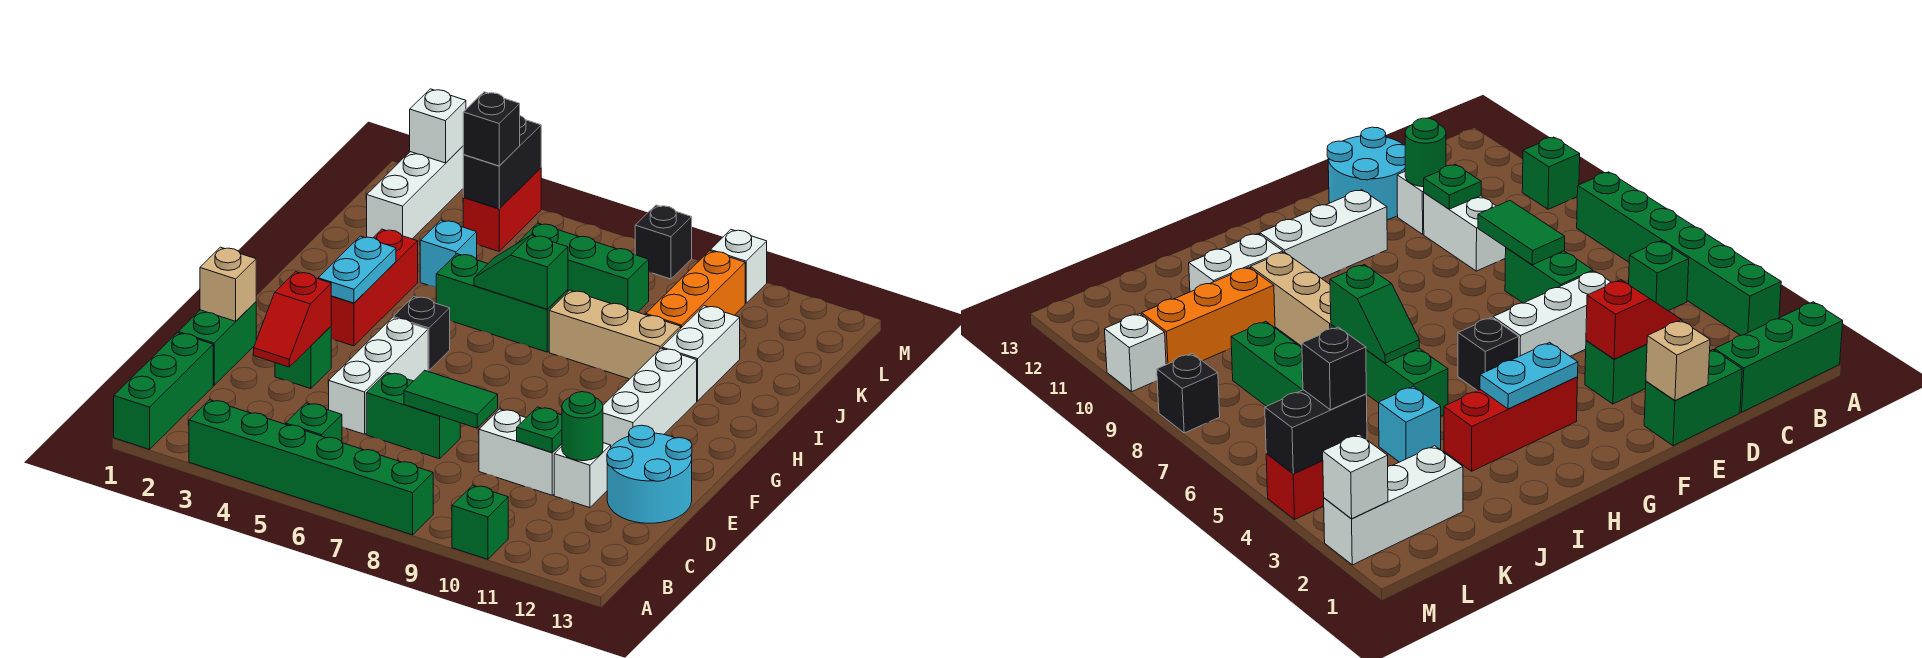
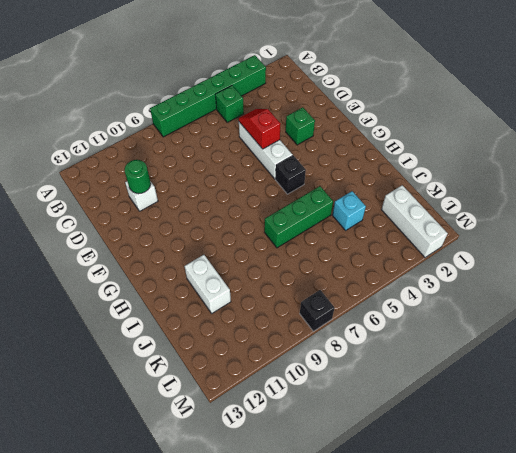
red slope D5:E5 level 2 top E -> red slope D3:E3 level 2 top E
none -> green brick A1:C1 level 1
none -> green brick A10 level 1
none -> green brick D1:E1 level 1
none -> green brick D6:D7 level 1

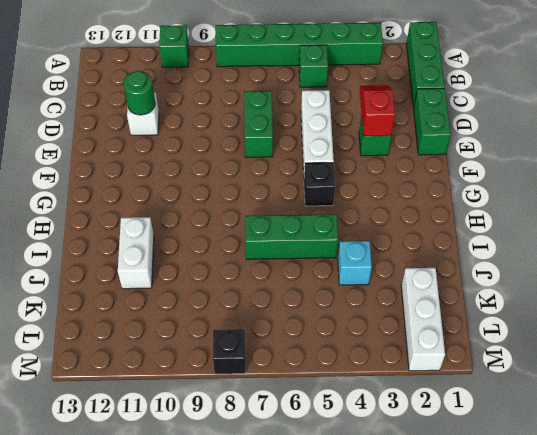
green brick D7:E7 level 1 -> green brick D6:D7 level 1
none -> white brick D9:D10 level 1
none -> cyan round brick D12:E13 level 1
none -> white brick F11:H11 level 1
none -> red brick G3:I3 level 1

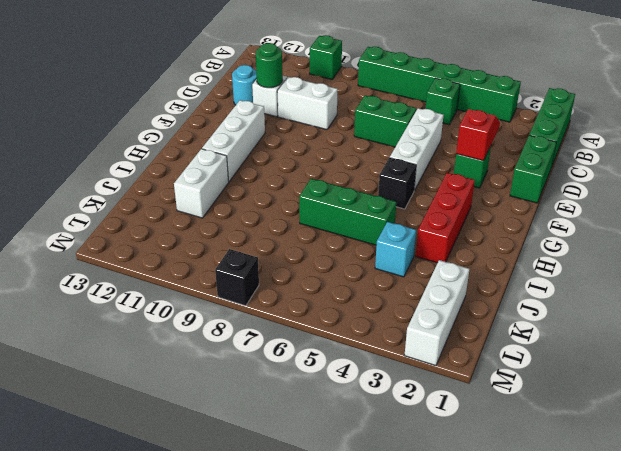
cyan round brick D12 level 1 -> cyan round brick D12:E13 level 1
none -> tan brick I8:I10 level 1
none -> orange brick J10:L10 level 1
none -> green brick K6:K8 level 1
none -> red brick L4:M4 level 1

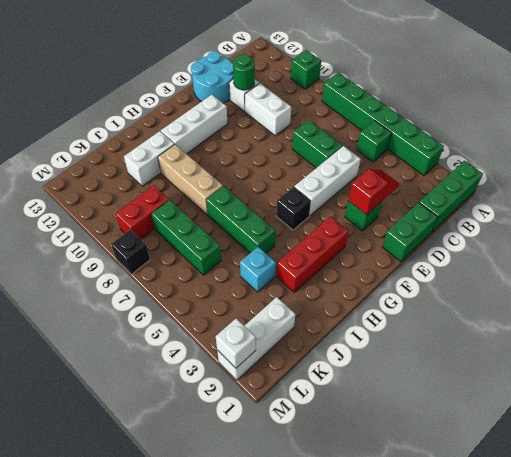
red brick K9:L9 level 1 -> red brick L4:M4 level 1
none -> orange brick J10:L10 level 1
none -> white brick M10 level 1
none -> green tile D7:D8 level 2
none -> green plate D10 level 2

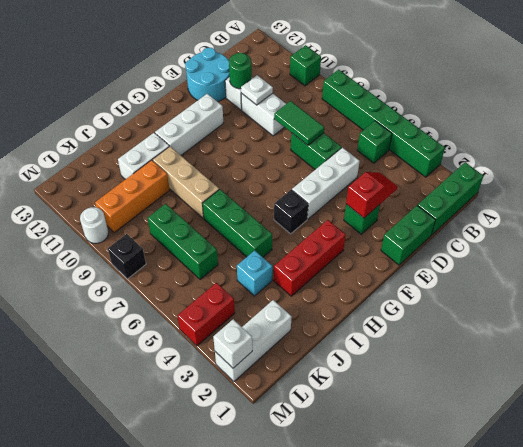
white plate D10 level 2 -> green plate D10 level 2
white round brick M10 level 1 -> white brick M10 level 1
none -> tan brick E1 level 2
none -> cyan plate G3:H3 level 2
none -> green slope I6:I7 level 2 top 7
none -> black brick L4:M4 level 2

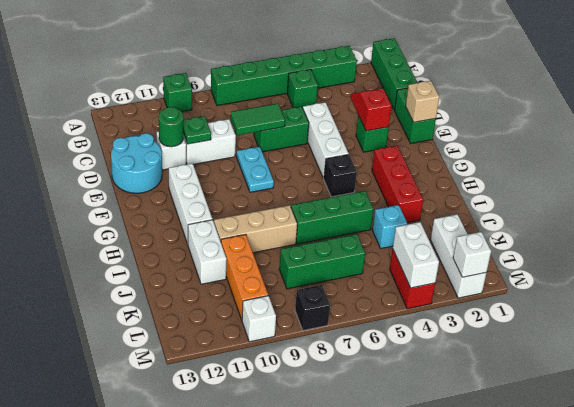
cyan plate E8:F8 level 1 -> cyan plate G3:H3 level 2
white brick L4:M4 level 2 -> black brick L4:M4 level 2
none -> green slope I6:I7 level 2 top 7
none -> black brick L4 level 3

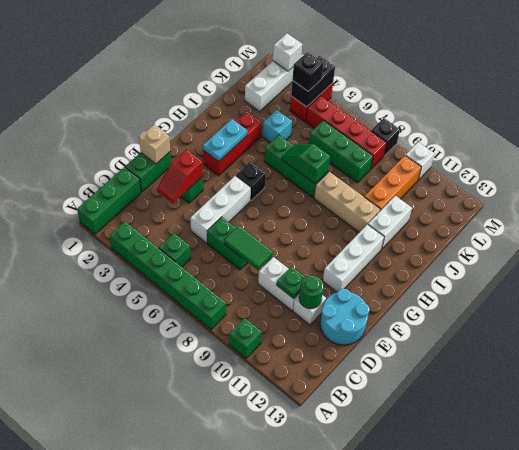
red brick L5:L8 level 1 -> none

